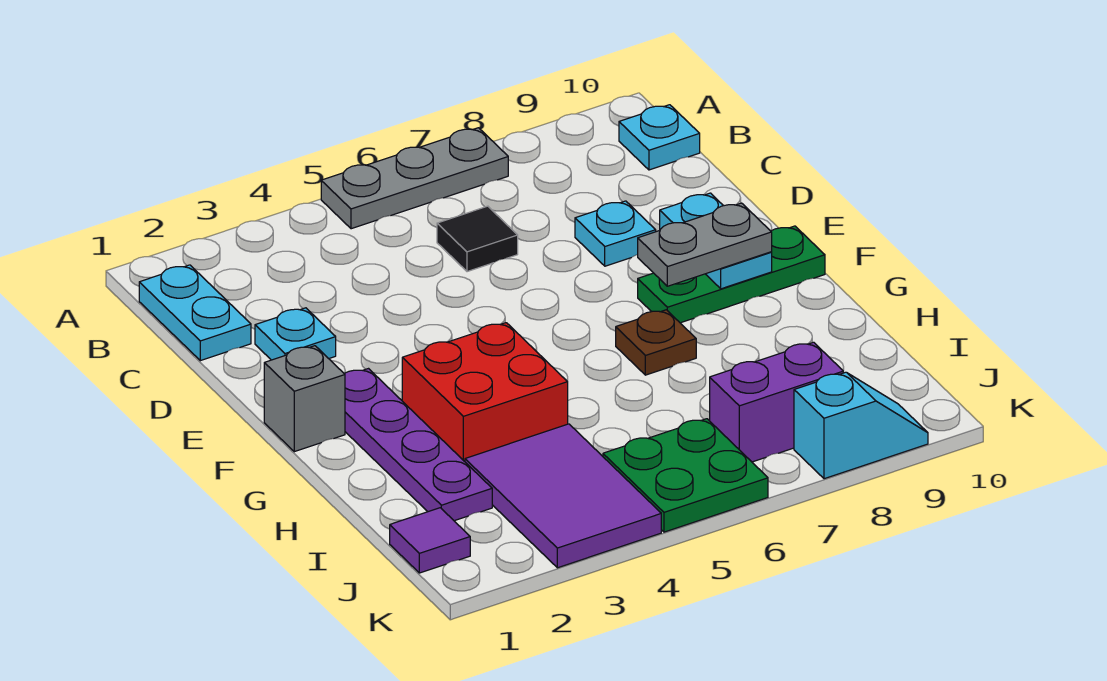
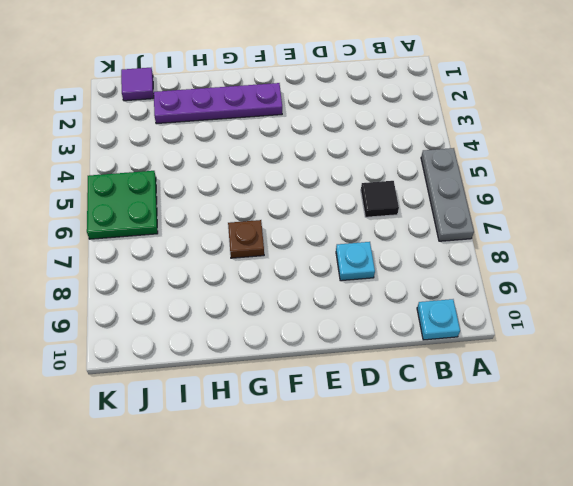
none -> cyan plate B1:C1 level 1
none -> cyan plate D2 level 1
none -> grey brick F1 level 1

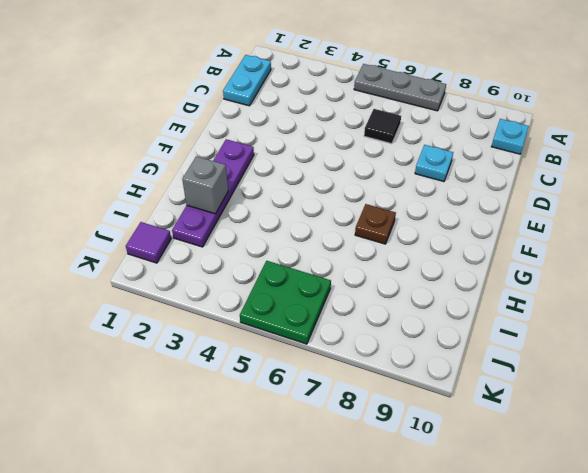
grey brick H2 level 2 -> grey brick F1 level 1
none -> cyan plate D2 level 1
none -> green plate F8:F10 level 1
none -> red brick G3:H4 level 1

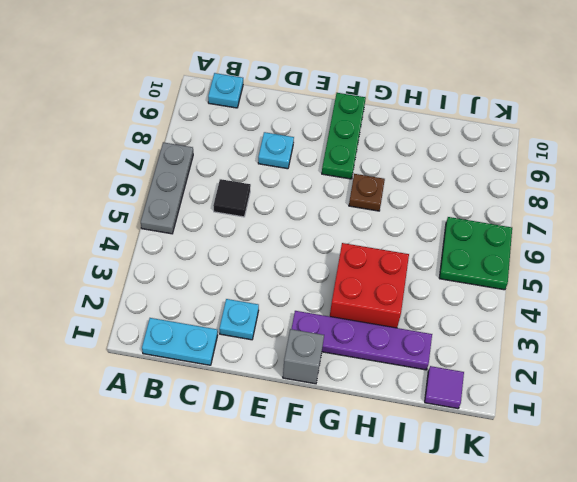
none -> purple tile I3:K4 level 1
none -> purple brick J7:J8 level 1
none -> cyan slope K8:K9 level 1 top 8

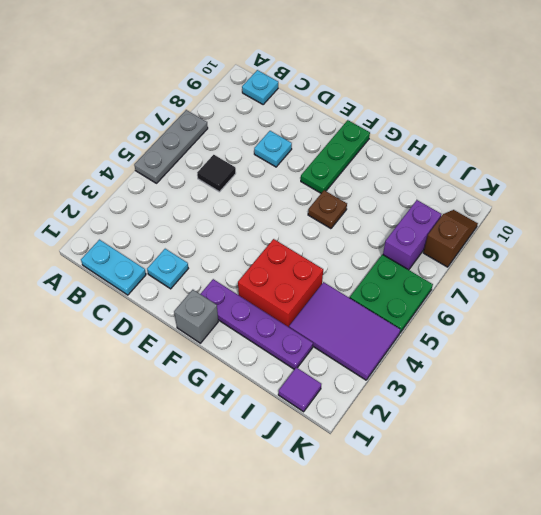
brown slope K8:K9 level 1 top 8 -> cyan slope K8:K9 level 1 top 8
none -> cyan plate E9:F9 level 2
none -> grey plate F8:F9 level 3

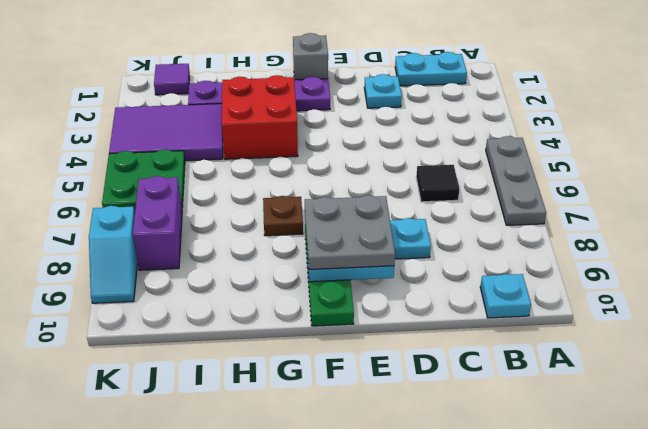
grey plate E8:F9 level 3 -> grey plate F8:F9 level 3

